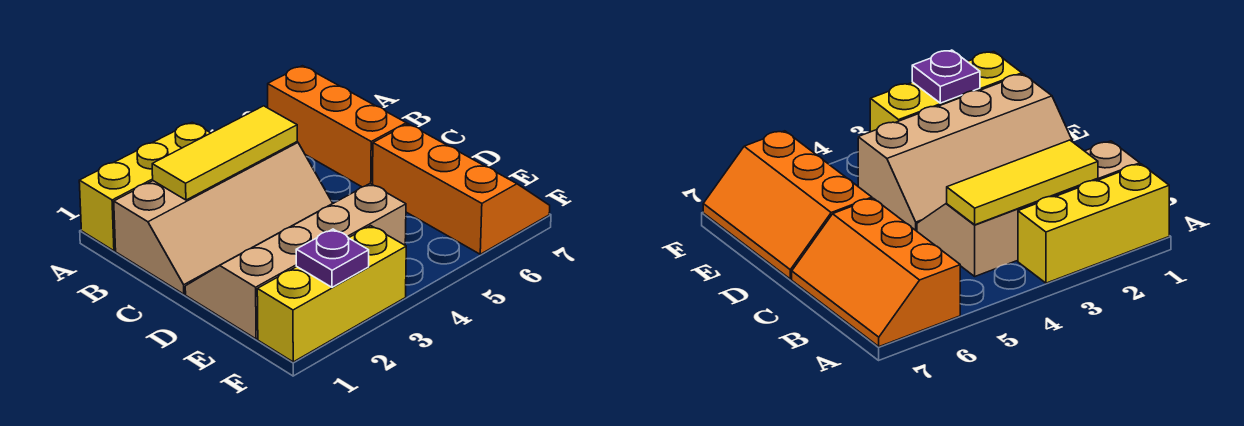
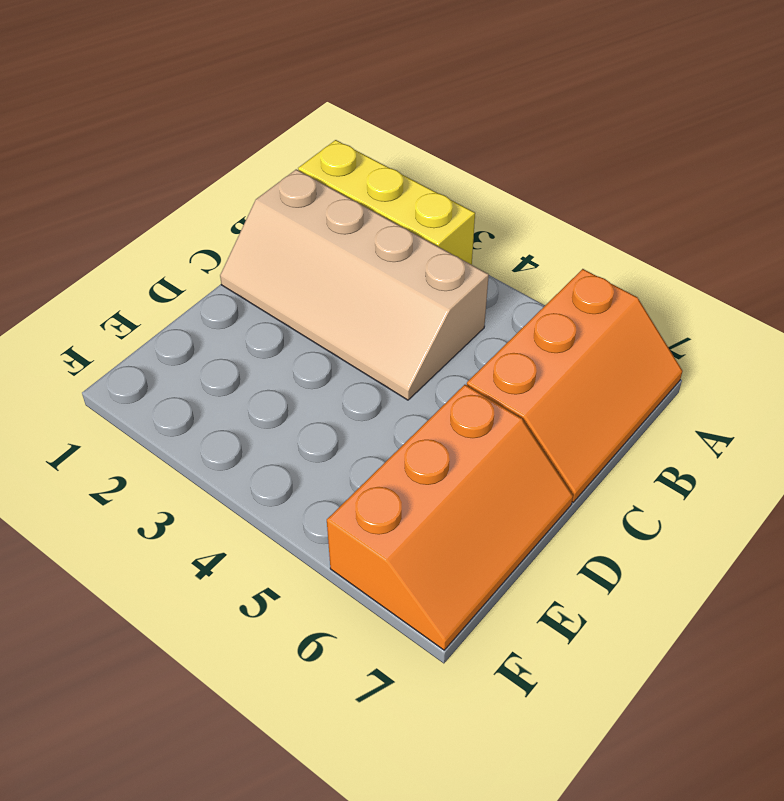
none -> tan slope D1:E4 level 1 top E
none -> yellow brick F1:F3 level 1

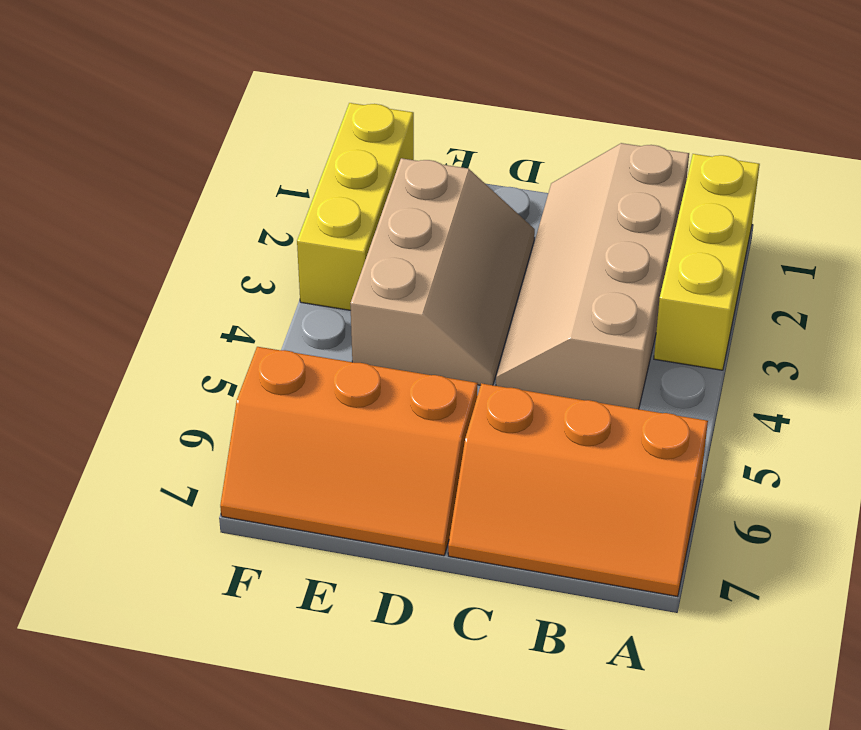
tan slope D2:E4 level 1 top E -> tan slope D1:E4 level 1 top E
none -> yellow tile B2:B4 level 2
none -> purple plate F2 level 2

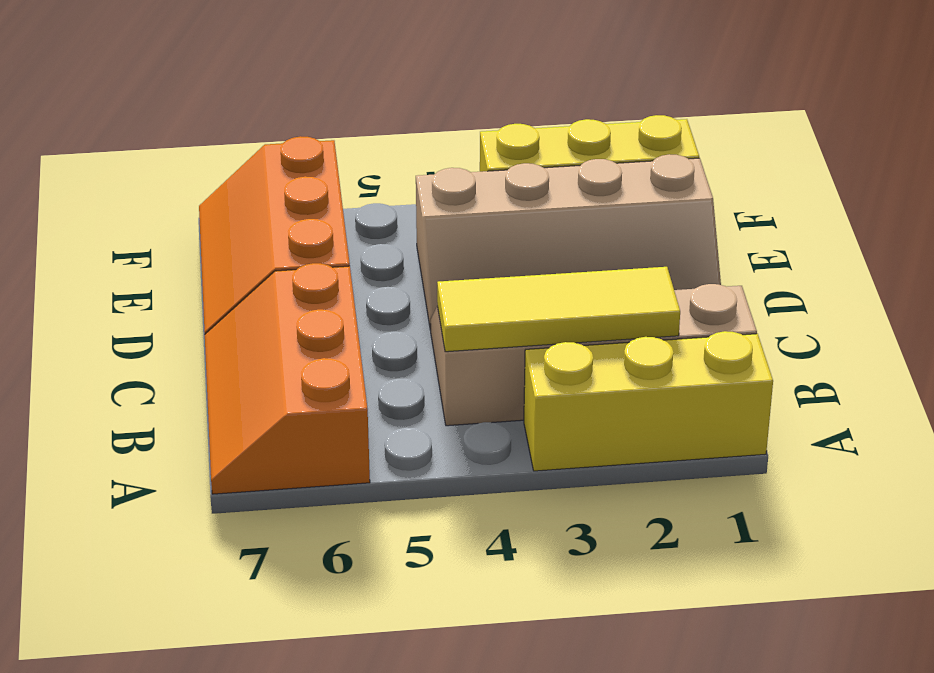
none -> purple plate F2 level 2

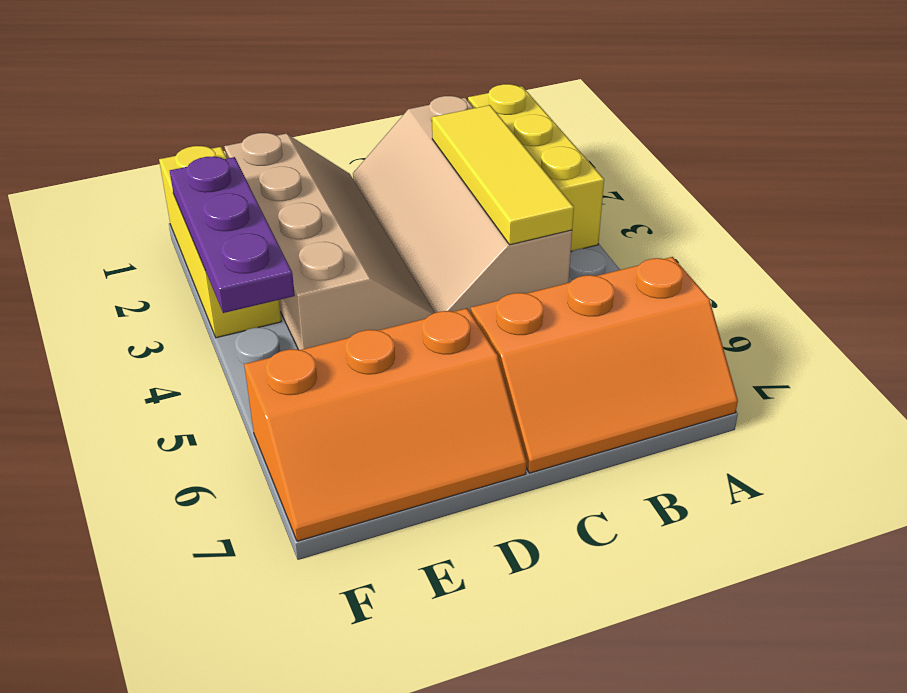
purple plate F2:F4 level 2 -> purple plate F2 level 2

